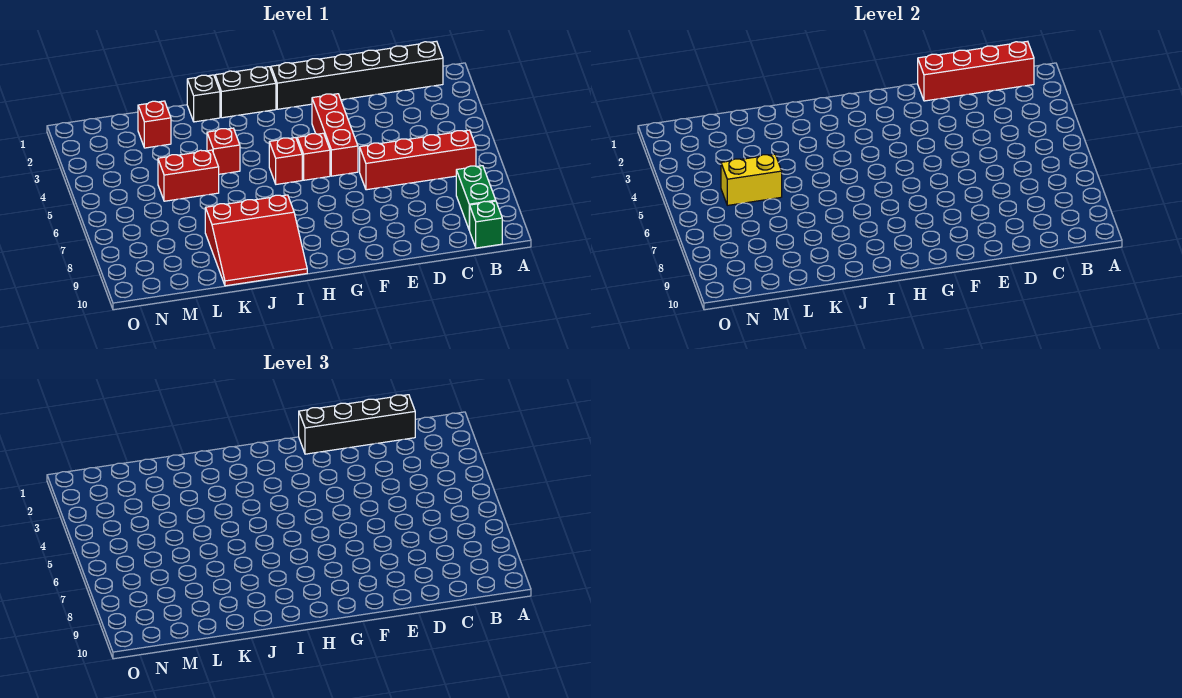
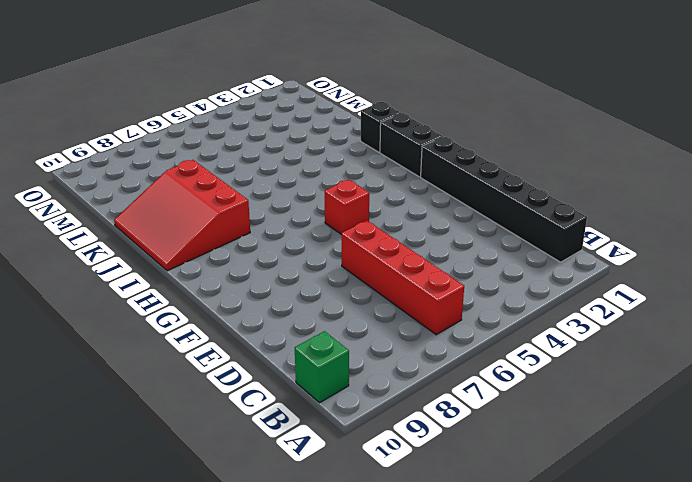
none -> green brick B8:B9 level 1
none -> red brick F3:F5 level 1
none -> red brick H5 level 1

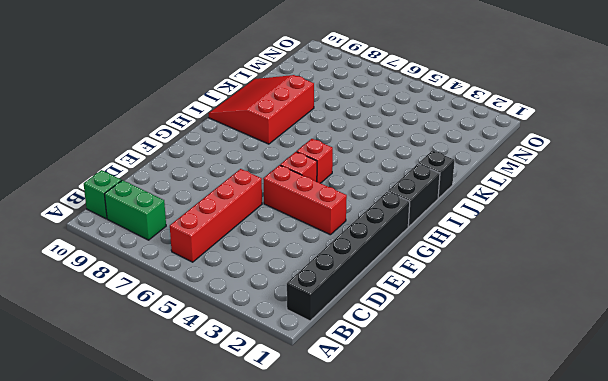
none -> red brick J4 level 1
none -> red brick K5:L5 level 1
none -> red brick L2 level 1

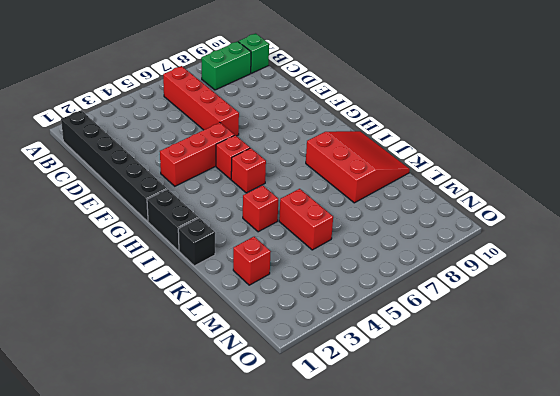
none -> red brick B1:E1 level 2
none -> yellow brick L5:M5 level 2
none -> black brick C1:F1 level 3

